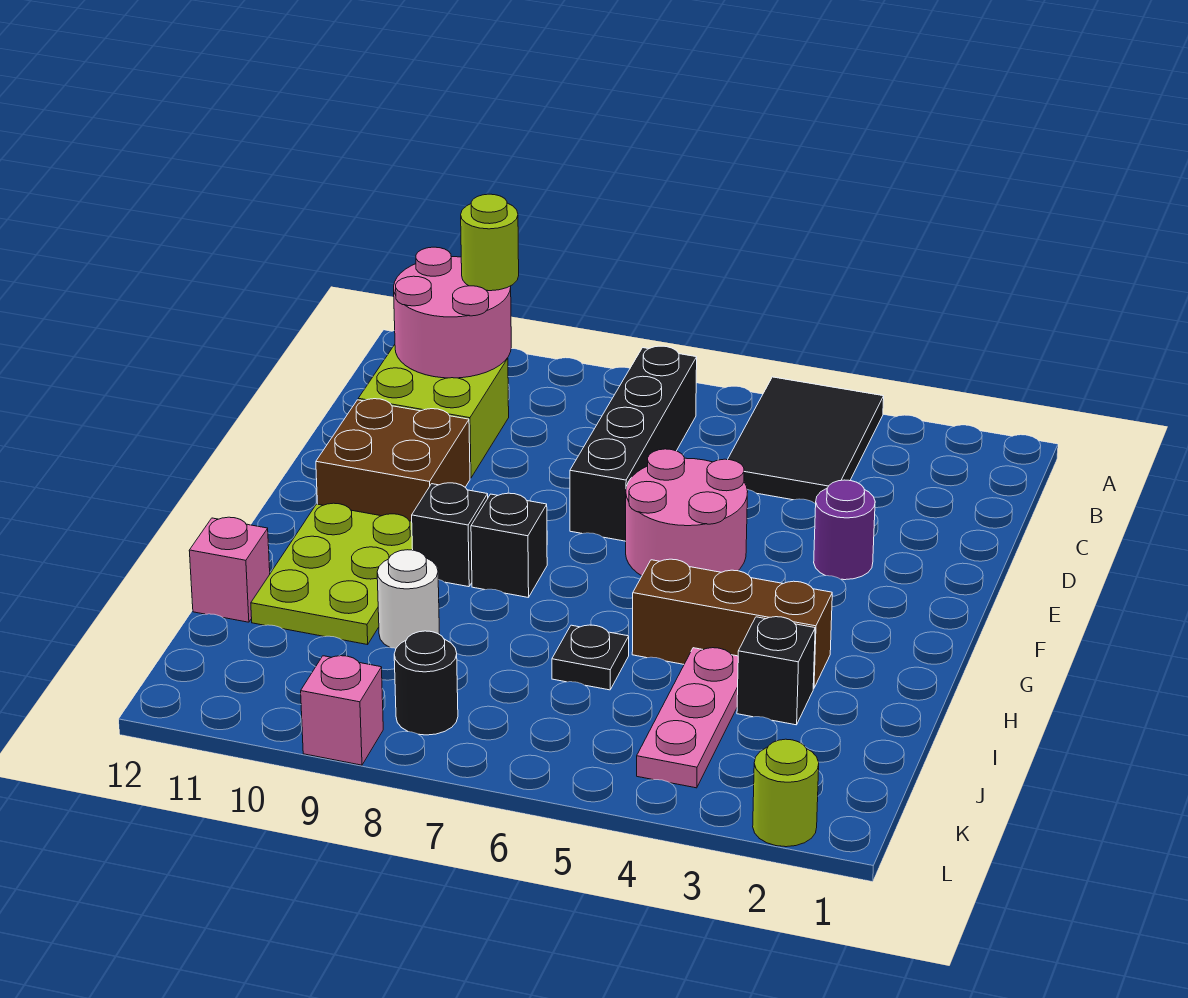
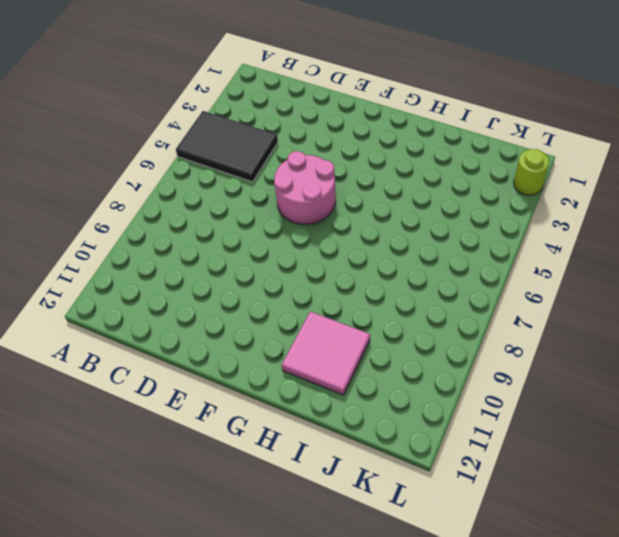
pink tile H10:I11 level 1 -> lime plate G10:I11 level 1
none -> black brick B7:E7 level 1
none -> lime brick C10:D11 level 1
none -> purple round brick E3 level 1

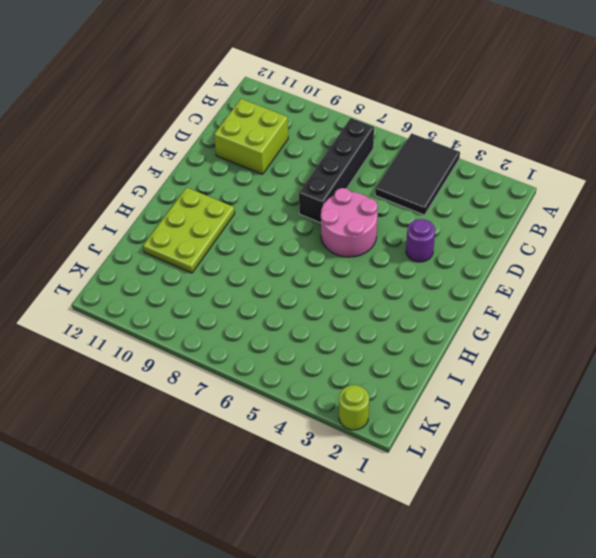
none -> brown brick E10:F11 level 1
none -> black brick G8 level 1
none -> black brick G9 level 1

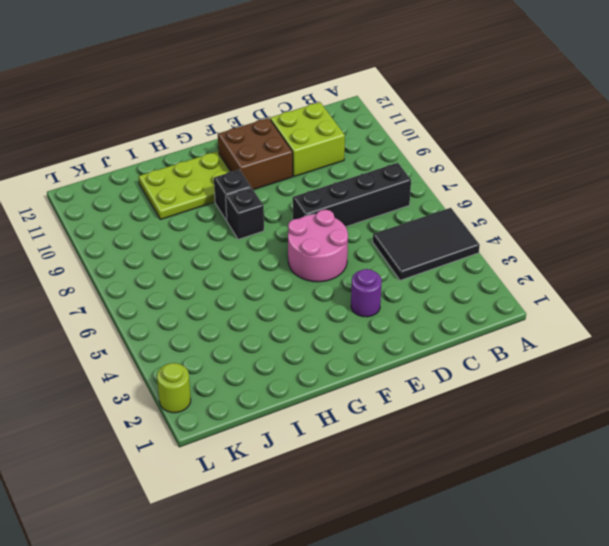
none -> brown brick H3:H5 level 1
none -> black brick I3 level 1
none -> pink plate I4:K4 level 1

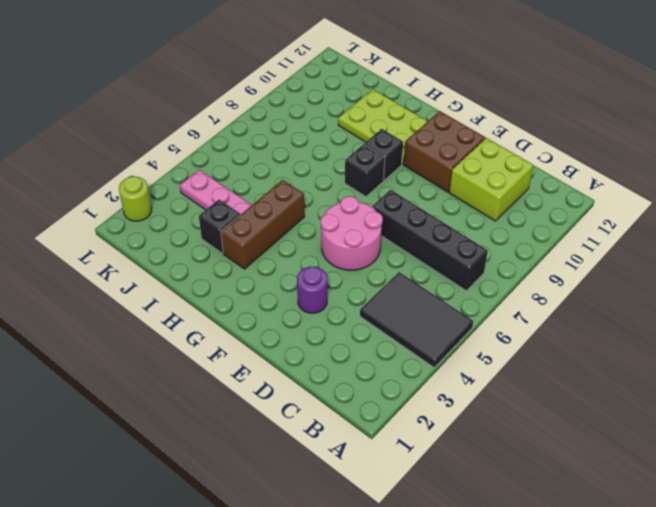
none -> black plate I6 level 1
none -> white round brick I9 level 1
none -> pink brick I12 level 1

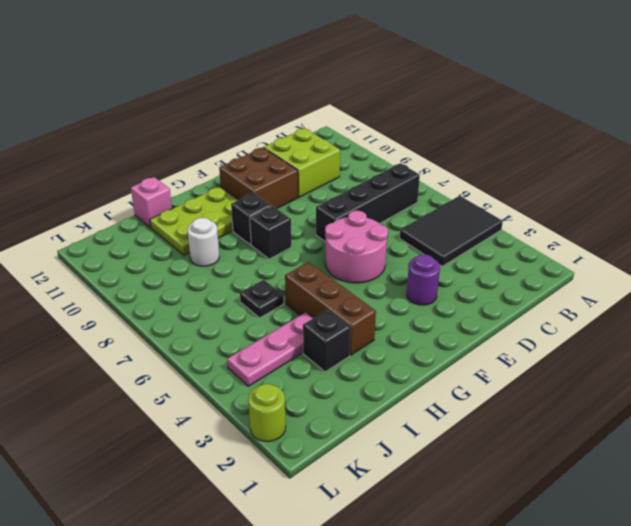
none -> black round brick K8 level 1
none -> pink brick L9 level 1
none -> pink round brick B10:C11 level 2

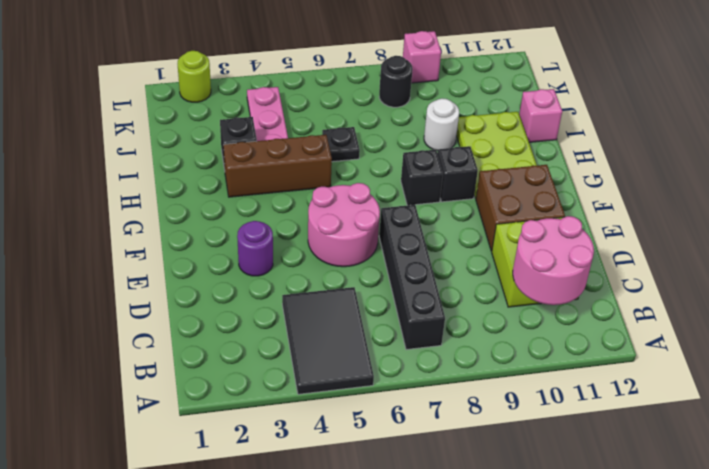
none -> lime round brick B10 level 3

